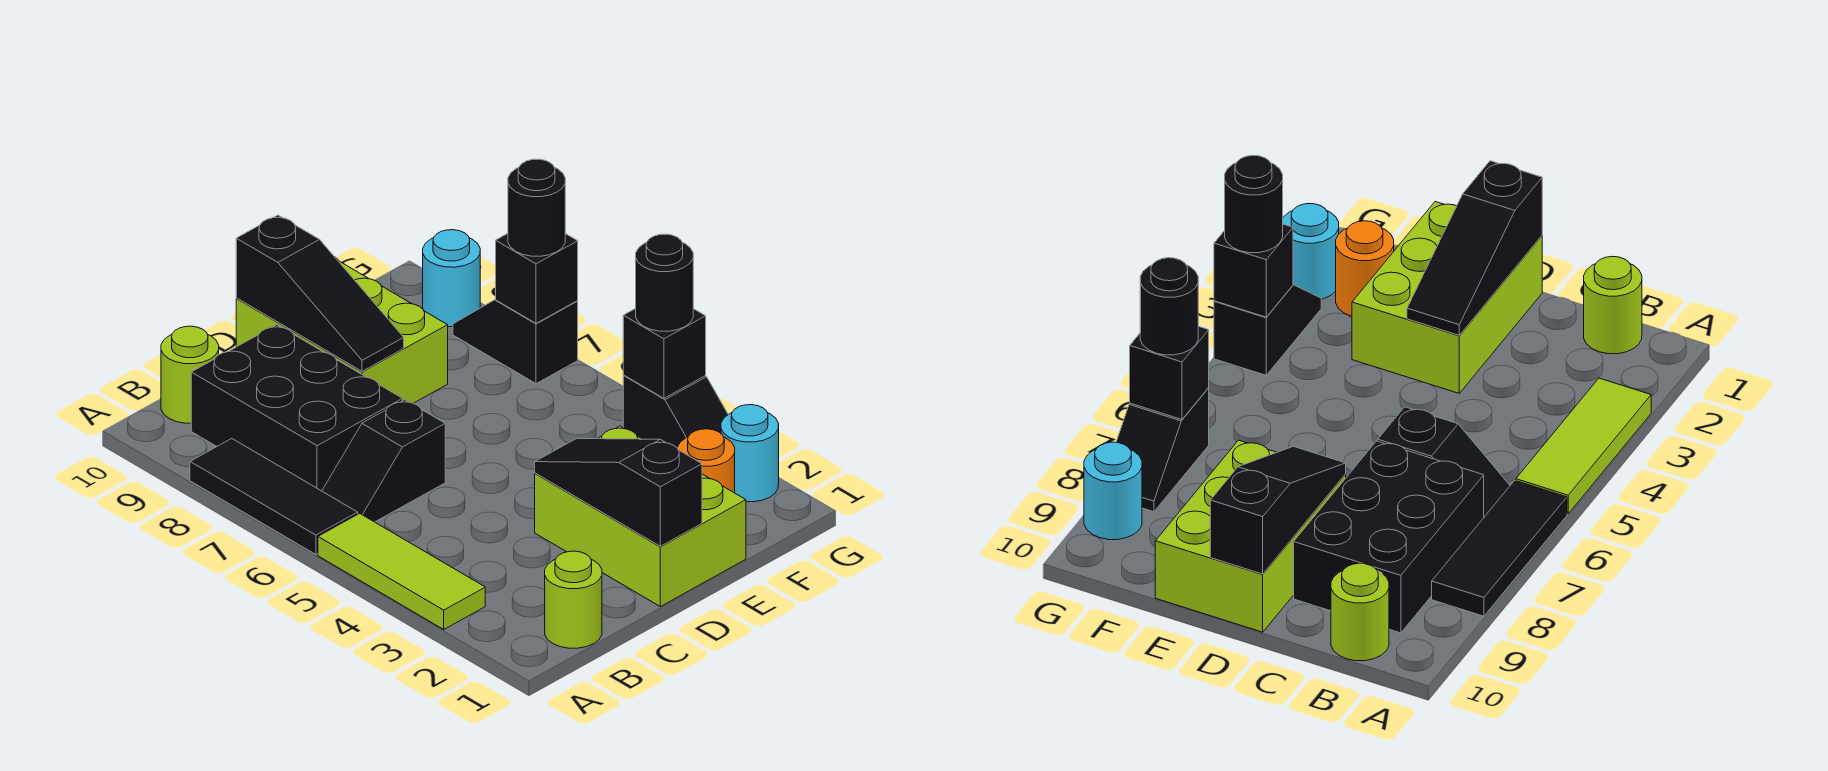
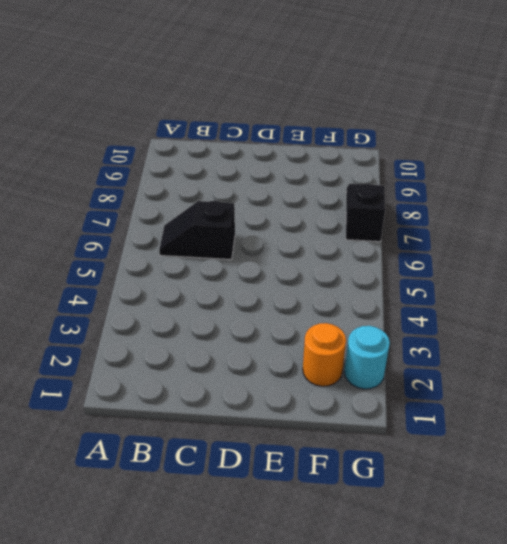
none -> lime tile A3:A5 level 1
none -> black tile A6:A8 level 1
none -> lime round brick B1 level 1

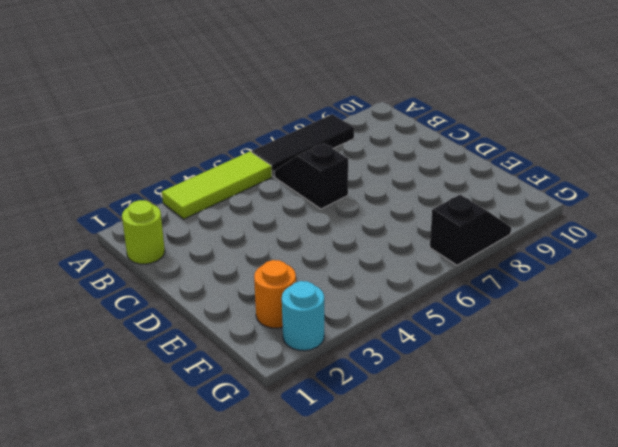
none -> black brick B7:C9 level 1
none -> lime round brick B10 level 1
none -> lime brick D1:E3 level 1

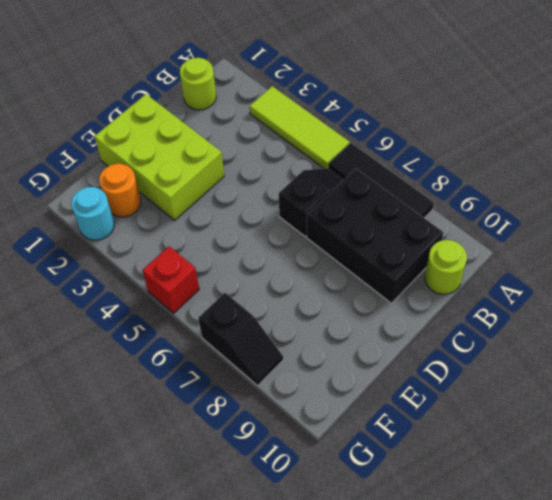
red brick G5 level 1 -> none
none -> lime brick D8:E10 level 1
none -> black slope G3:G4 level 1 top 4
none -> cyan round brick G9 level 1

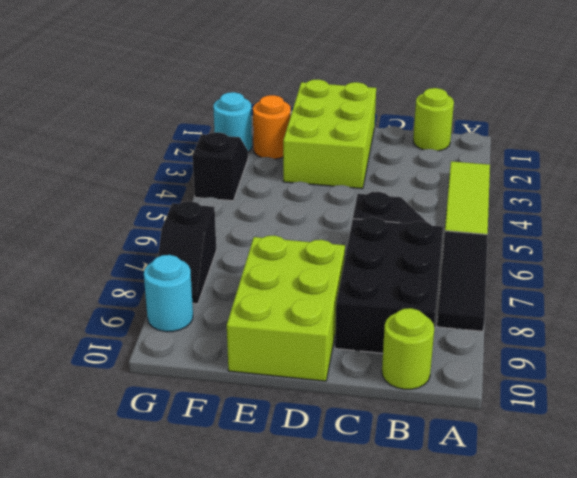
none -> black slope D1:D3 level 2 top 1
none -> black slope D8:D10 level 2 top 10
none -> black brick G4 level 2

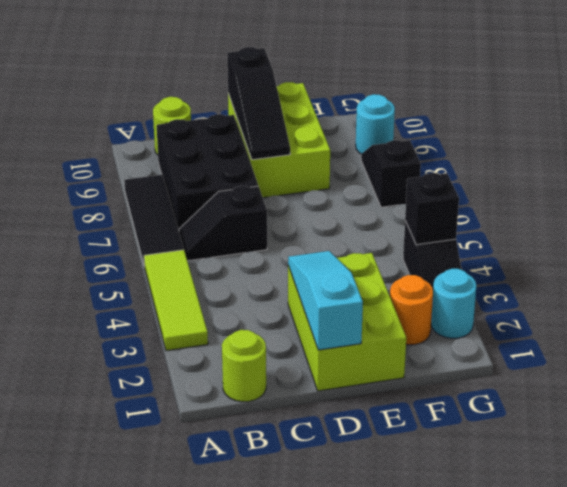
cyan slope D1:D3 level 2 top 1 -> black slope D1:D3 level 2 top 1
none -> black brick G7 level 2
none -> black round brick G4 level 3
none -> black round brick G7 level 3

